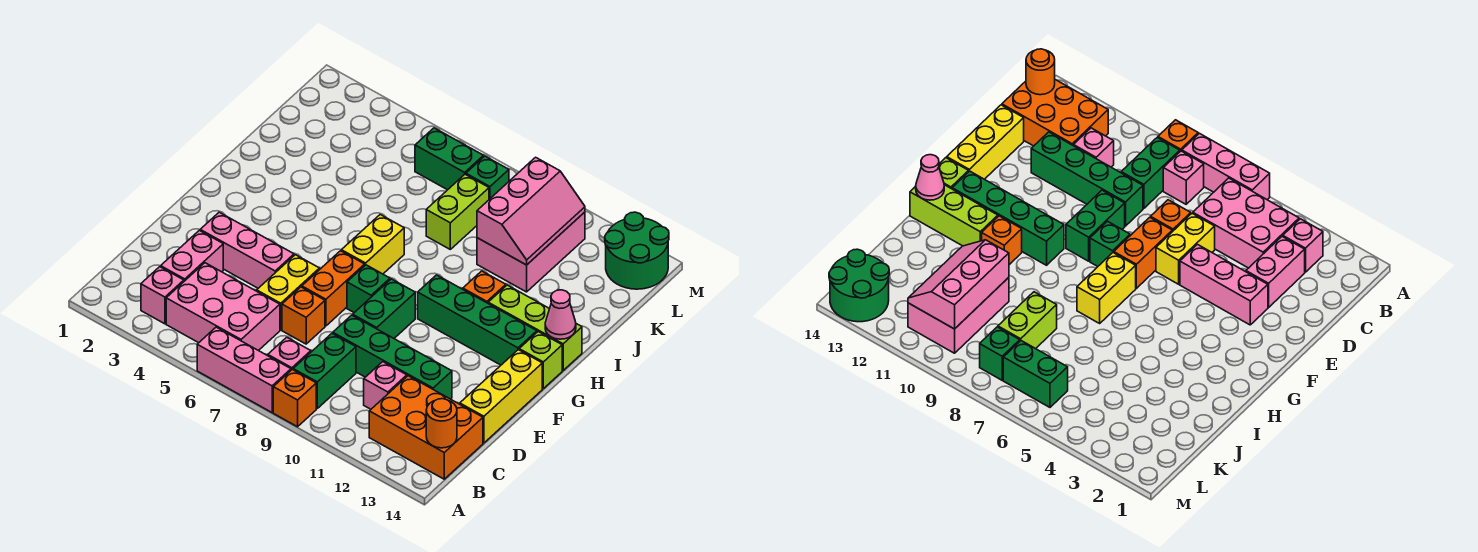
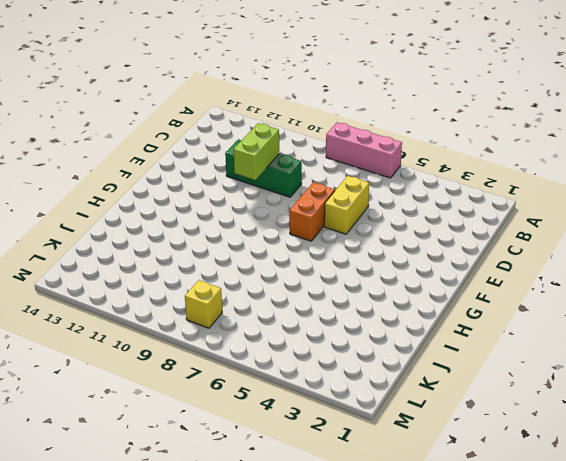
green brick D9:D11 level 1 -> green brick D9:D12 level 1
lime brick D10:E10 level 2 -> lime brick J8:K8 level 1
yellow brick L8 level 1 -> green brick L8 level 1
none -> orange brick A9 level 1
none -> pink brick B3 level 1
none -> pink brick B4:C6 level 1
none -> pink brick B8 level 1

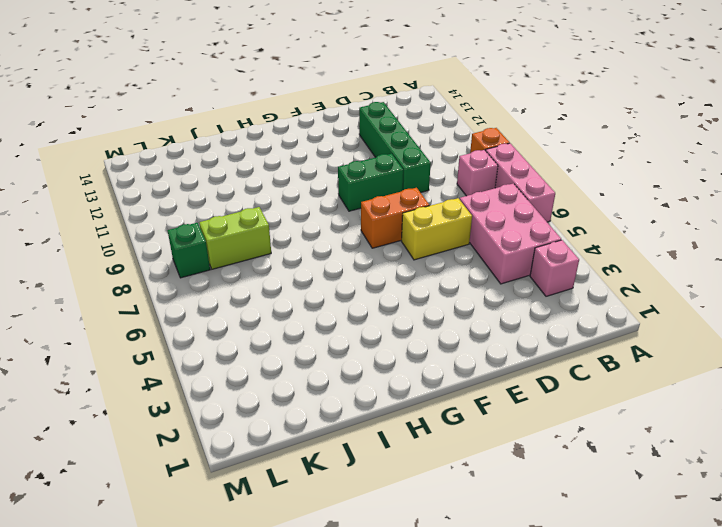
none -> green brick B9:C9 level 1
none -> orange brick B12:C14 level 1
none -> pink brick C3:D3 level 1
none -> pink brick C11 level 1

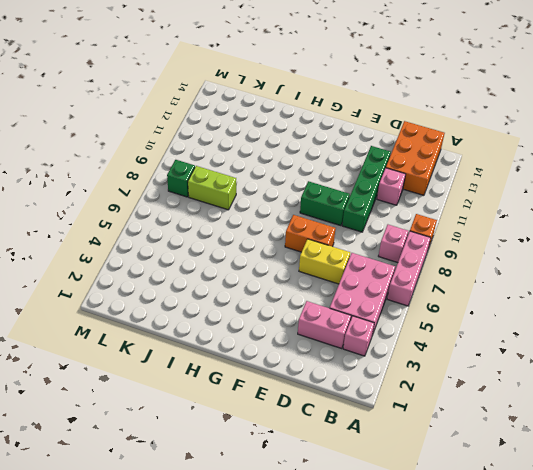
none -> green brick B9:C9 level 1
none -> orange brick D7 level 1
none -> yellow brick D14:F14 level 1
none -> pink brick E3:E5 level 1

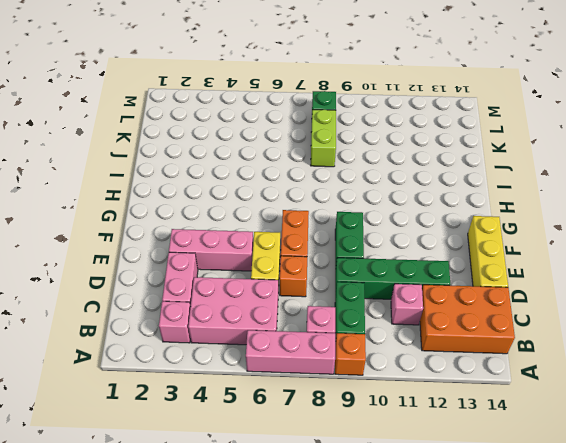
none -> green brick F8 level 1
none -> yellow brick G7:H7 level 1
none -> green brick G10:G13 level 1
none -> lime brick G14 level 1

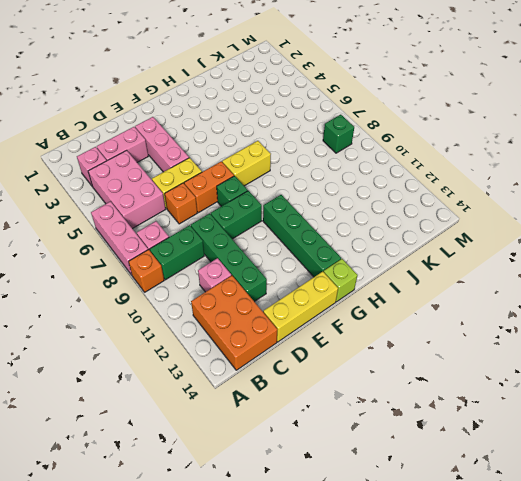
none -> orange brick H11 level 1
none -> lime brick H12:H14 level 1
none -> lime brick J8:K8 level 1
none -> pink brick J10:L11 level 1

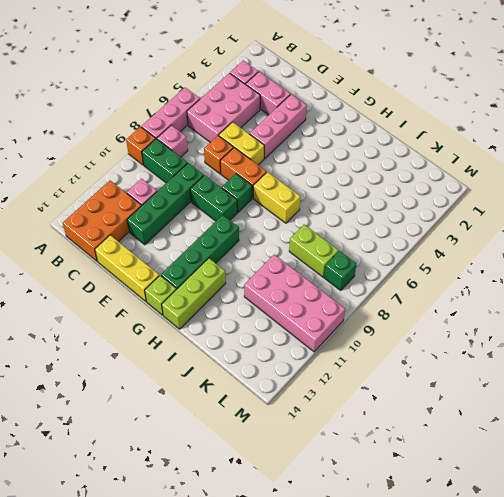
pink brick J10:M11 level 1 -> pink brick J10:L11 level 1
none -> orange brick H11 level 1
none -> green brick L6:L7 level 1
none -> green round brick L13:M14 level 1
none -> orange round brick B14 level 2

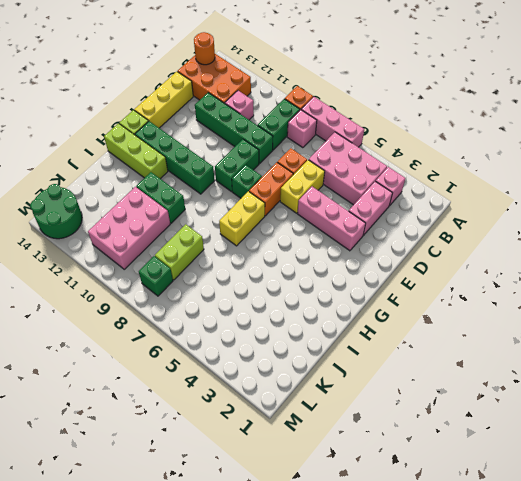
green brick I10:I11 level 1 -> green brick L6:L7 level 1
none -> orange brick H11 level 1
none -> pink cone H14 level 2
none -> pink slope J10:L11 level 2 top 10

